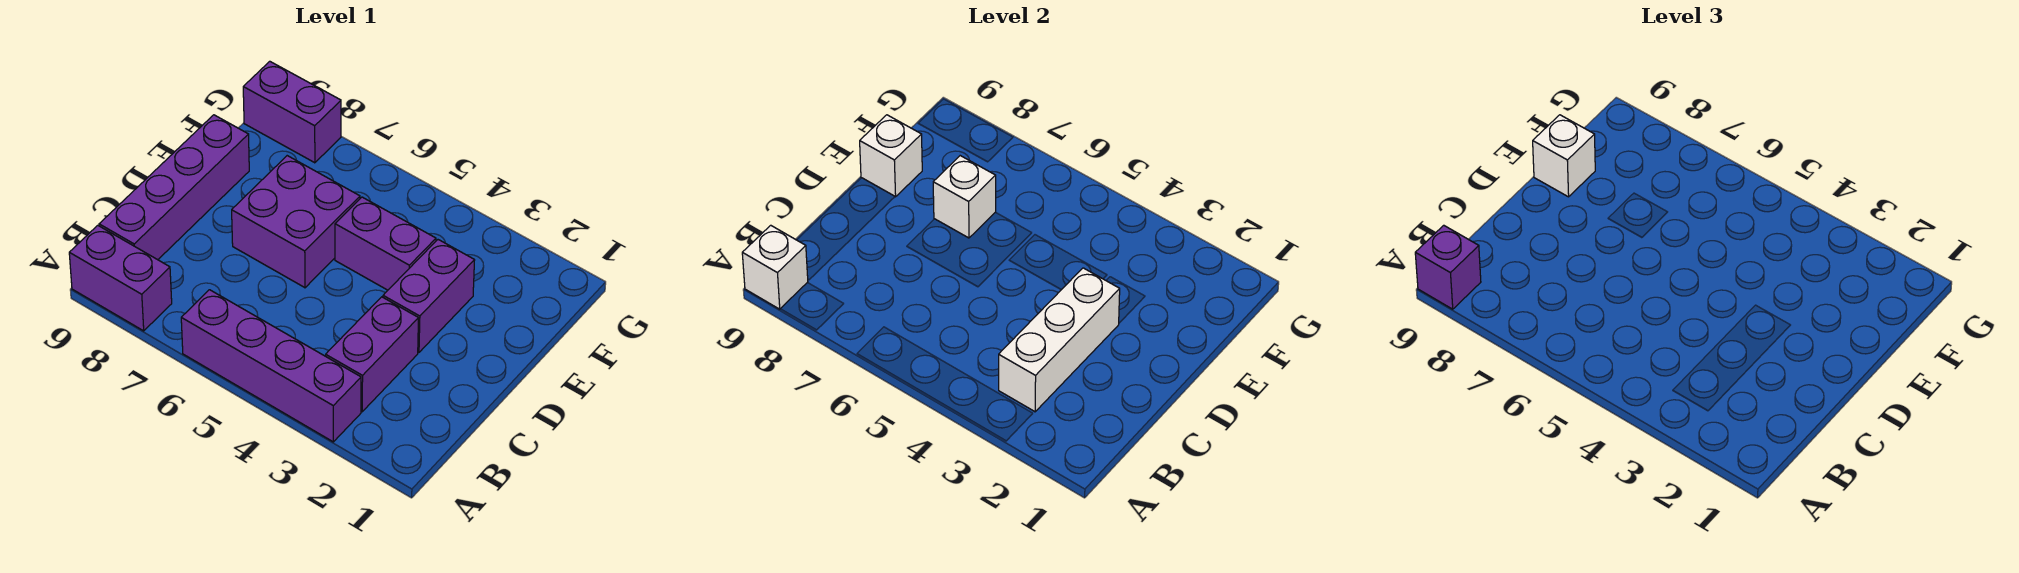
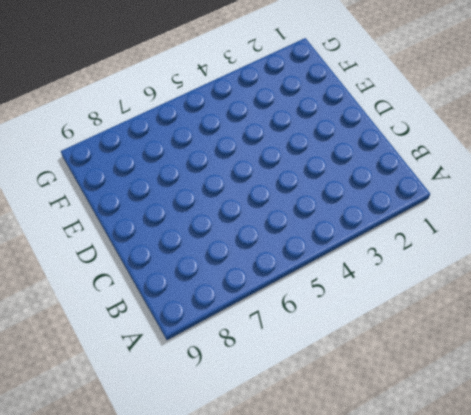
none -> purple brick A3:A6 level 1
none -> purple brick A8:A9 level 1
none -> purple brick B3:C3 level 1

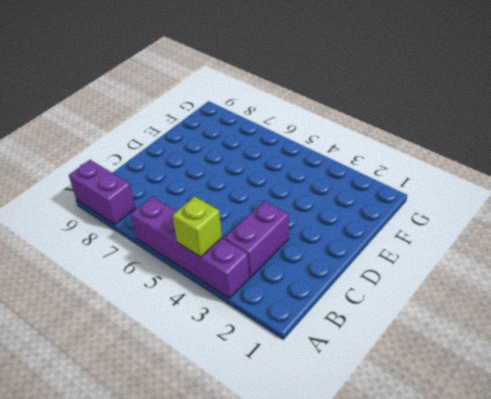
lime brick A4 level 2 -> none
none -> purple brick B9:E9 level 1
none -> purple brick D3:E3 level 1
none -> purple brick D6:E7 level 1

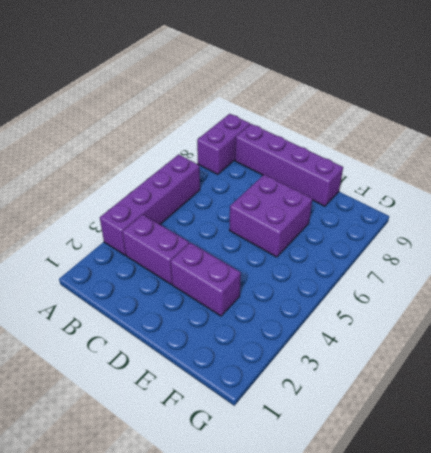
none -> purple brick E4:E5 level 1
none -> purple brick G8:G9 level 1
none -> white brick A9 level 2

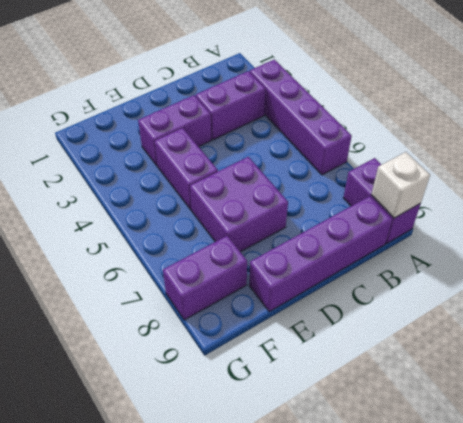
purple brick F8:G8 level 1 -> purple brick G8:G9 level 1
none -> white brick B3:D3 level 2
none -> white brick E7 level 2
none -> white brick E9 level 2

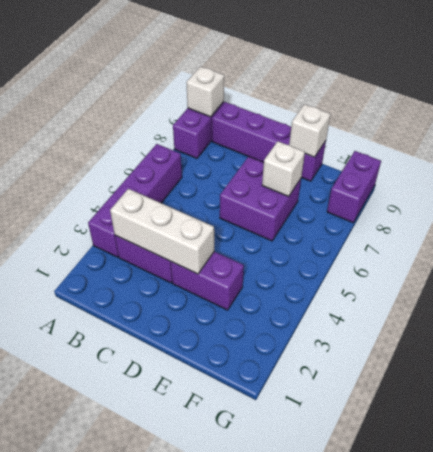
none -> purple brick E4:E5 level 1
none -> purple brick A9 level 3
none -> white brick E9 level 3

